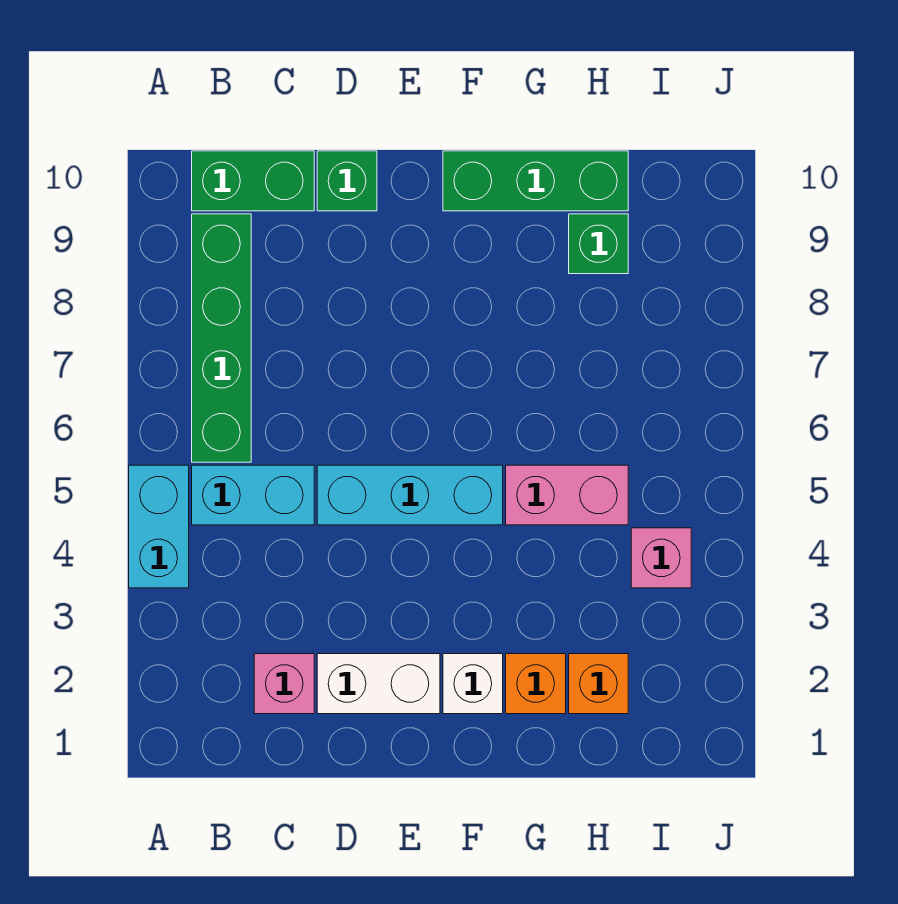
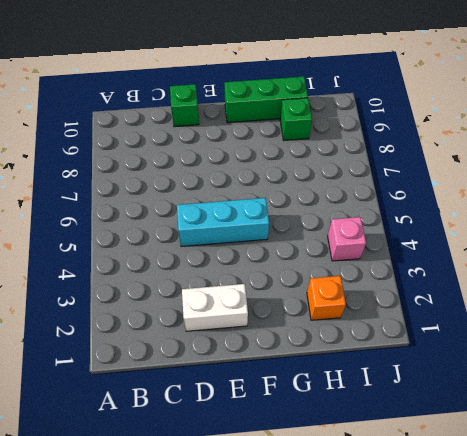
none -> cyan brick A4:A5 level 1
none -> cyan brick B5:C5 level 1
none -> green brick B6:B9 level 1

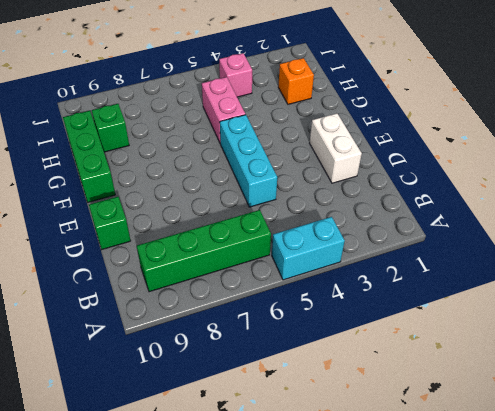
none -> cyan brick B5:C5 level 1
none -> green brick B10:C10 level 1
none -> pink brick C2 level 1

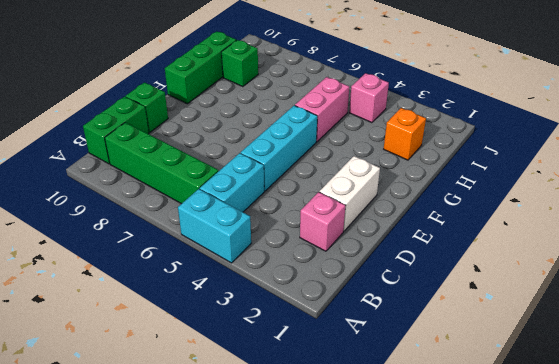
none -> white brick F2 level 1
none -> orange brick G2 level 1

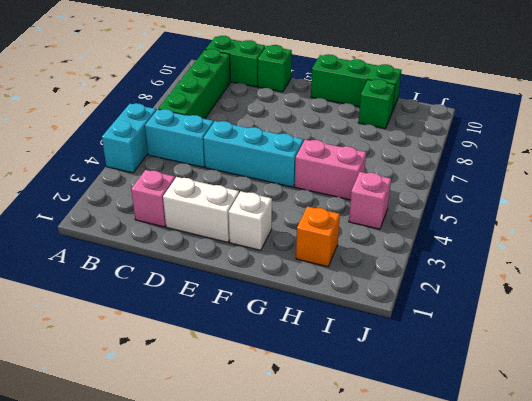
none -> orange brick G2 level 1

